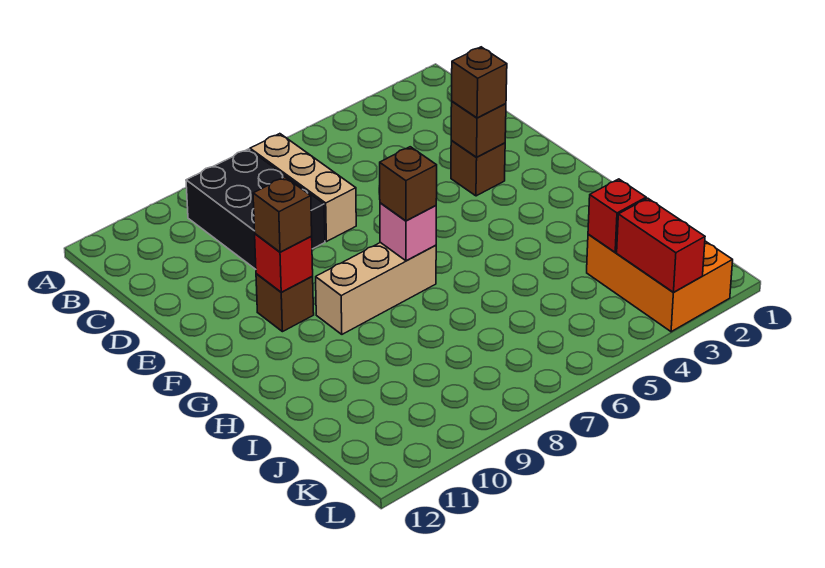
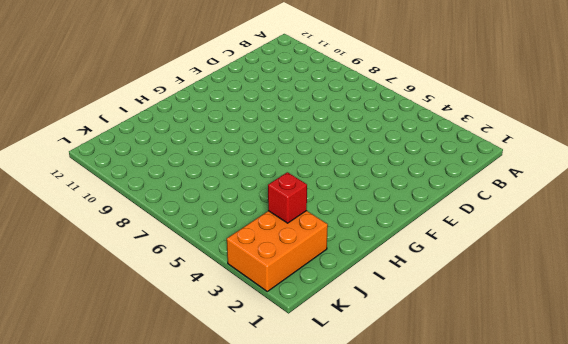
none -> tan brick B7:D7 level 1
none -> black brick B8:D9 level 1
none -> brown brick E3 level 1

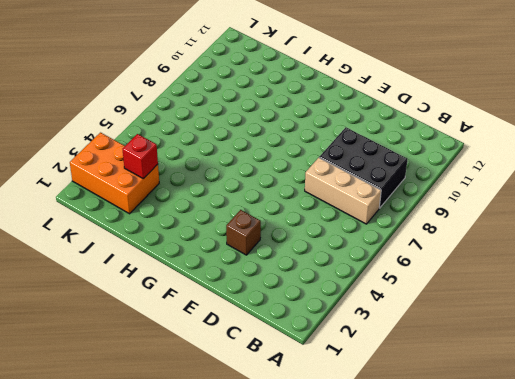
none -> brown brick F10 level 1
none -> tan brick G7:G9 level 1
none -> brown brick E3 level 2

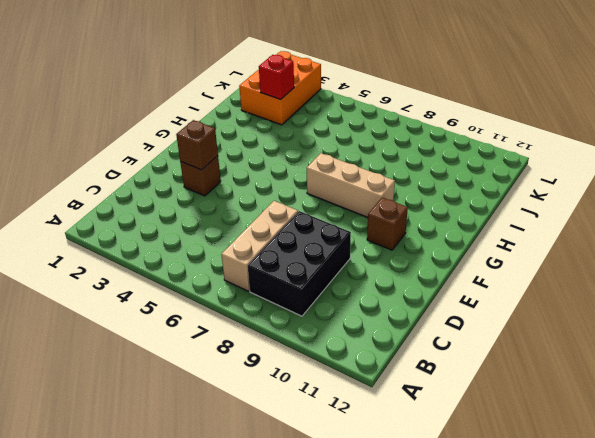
none -> red brick F10 level 2
none -> pink brick G7 level 2
none -> red brick K3:L3 level 2

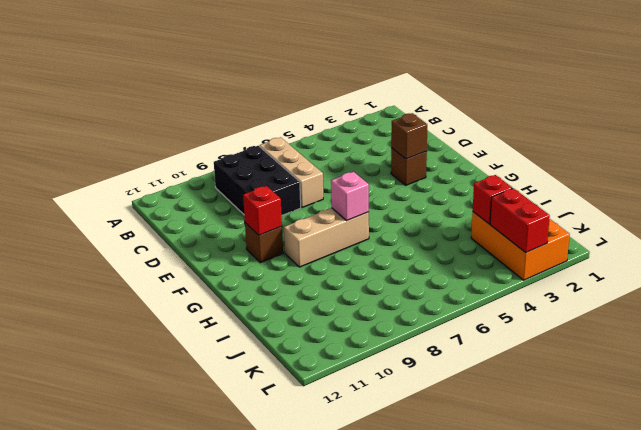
none -> brown brick E3 level 3
none -> brown brick F10 level 3
none -> brown brick G7 level 3

